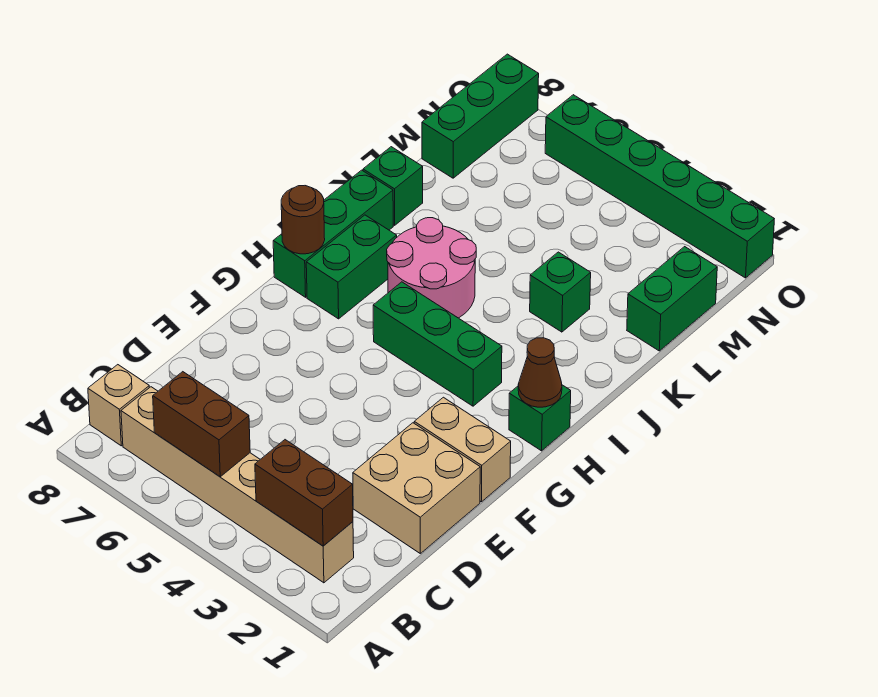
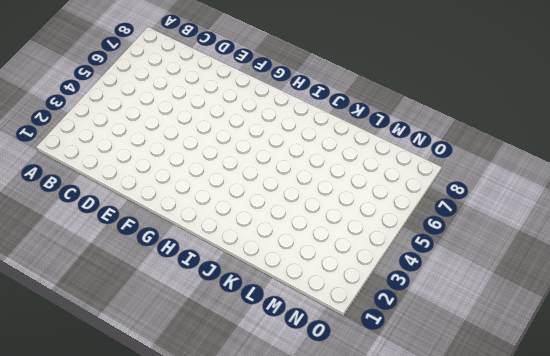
none -> tan brick B2:B7 level 1
none -> tan brick B8 level 1
none -> tan brick D1:E2 level 1

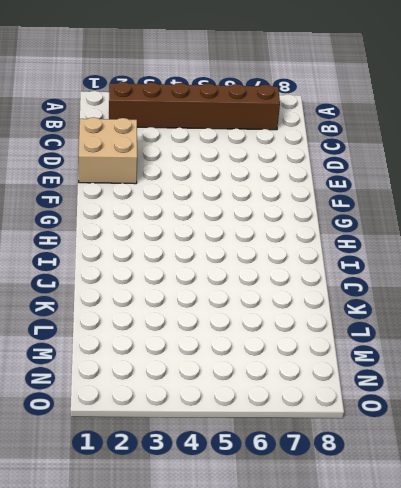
brown brick B2:B7 level 1 -> tan brick B2:B7 level 1
none -> tan brick B8 level 1
none -> tan brick F1:F2 level 1
none -> green brick H1 level 1

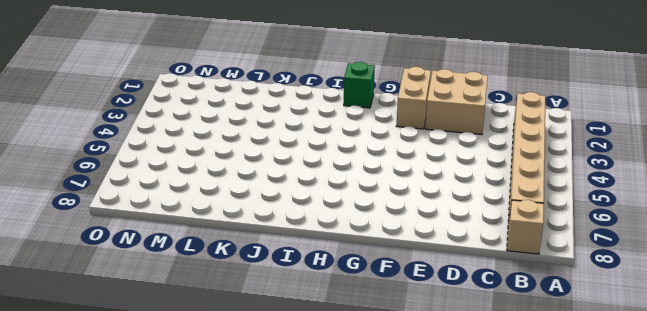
none -> green brick H3:H5 level 1
none -> green brick H7:I7 level 1
none -> green brick H8:J8 level 1

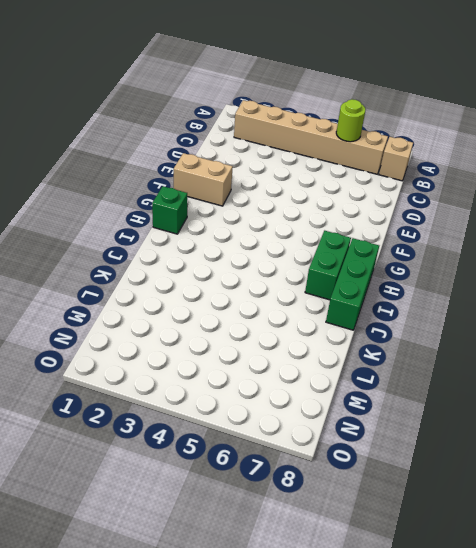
lime round brick B6 level 2 -> brown brick B5:B6 level 2
none -> tan brick D1:E2 level 1
none -> green brick H3:H5 level 1
none -> pink round brick I5:J6 level 1

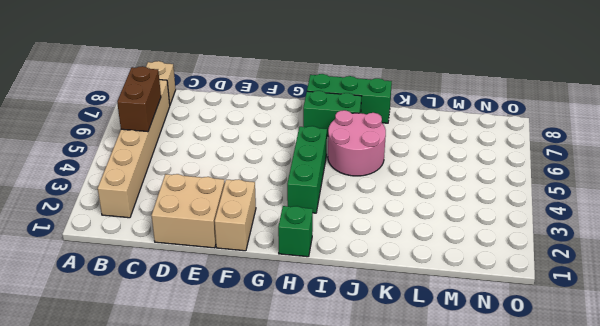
none -> green brick K3 level 1
none -> green brick K8 level 1
none -> green brick L1:M1 level 1

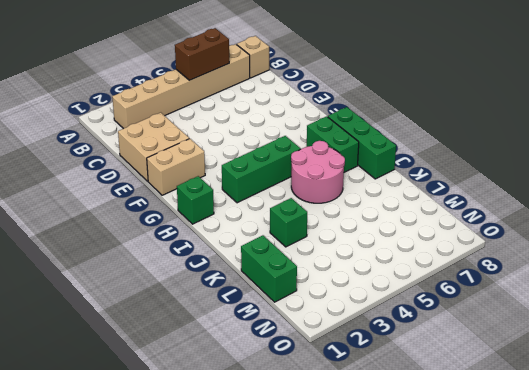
none -> green brick K8 level 1
none -> green brick M8:O8 level 1
none -> green brick O1:O6 level 1

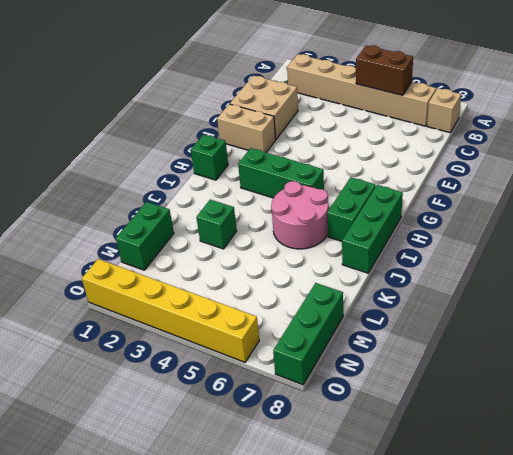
yellow brick O1:O6 level 1 -> green brick O1:O6 level 1
none -> green brick K8 level 1
none -> brown brick B2:B3 level 2
none -> brown cone H1 level 2

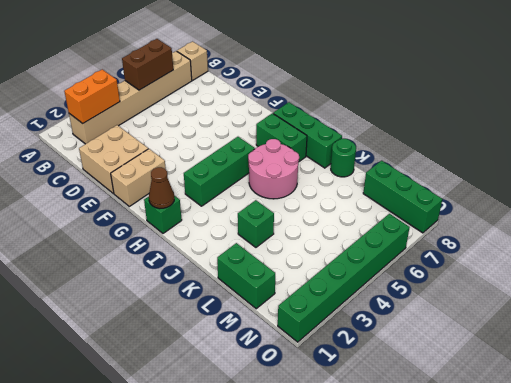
orange brick B2:B3 level 2 -> brown brick B2:B3 level 2
green round brick K8 level 1 -> green brick K8 level 1
none -> brown round brick H8 level 2

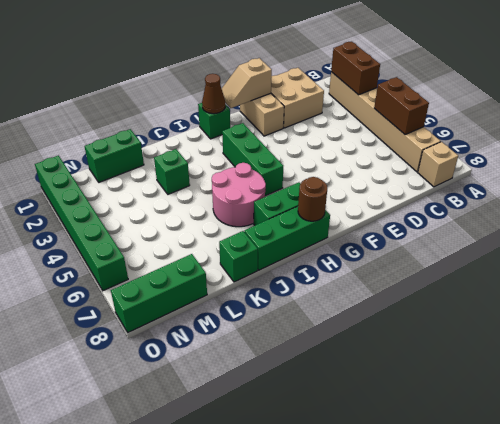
tan slope F1:G1 level 2 top F -> none

